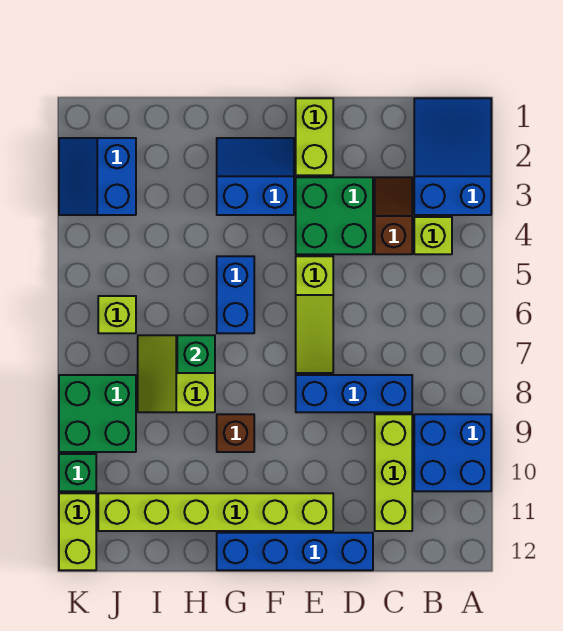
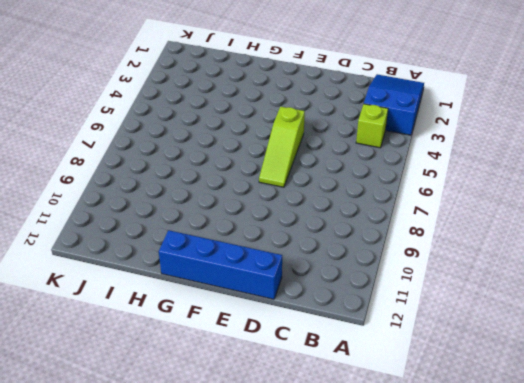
none -> blue brick A9:B10 level 1
none -> brown slope C3:C4 level 1 top 4
none -> blue brick C8:E8 level 1

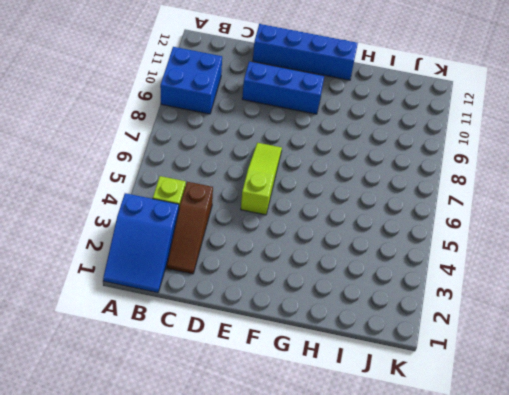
brown slope C2:C4 level 1 top 4 -> brown slope C3:C4 level 1 top 4
blue brick D10:F10 level 1 -> blue brick C8:E8 level 1
none -> lime brick C9:C11 level 1
none -> green brick D3:E4 level 1
none -> lime brick E1:E2 level 1

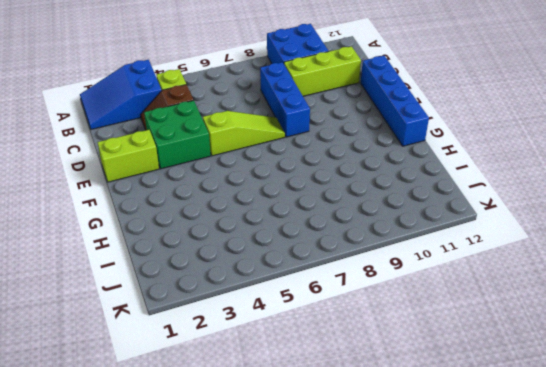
none -> lime brick E11:J11 level 1
none -> blue slope F2:G3 level 1 top 3
none -> blue brick G5:G6 level 1

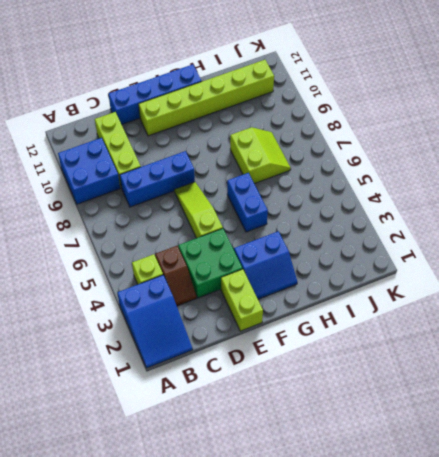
none -> brown brick G9 level 1
none -> blue slope J2:K3 level 1 top J
none -> lime brick J6 level 1

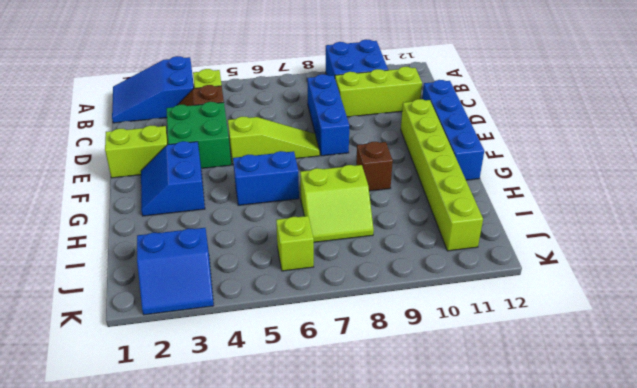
none -> green brick J8:K9 level 1
none -> green brick K10 level 1
none -> lime brick K11:K12 level 1

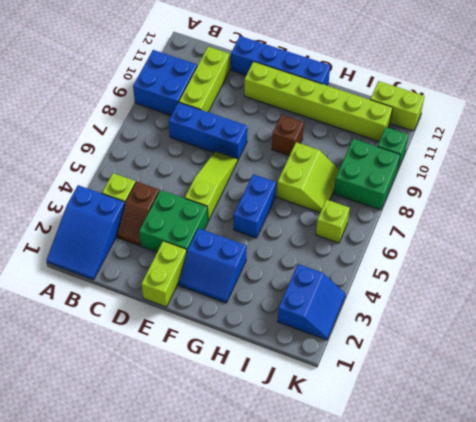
lime brick J12:K12 level 1 -> lime brick K11:K12 level 1
none -> green brick H7 level 2

